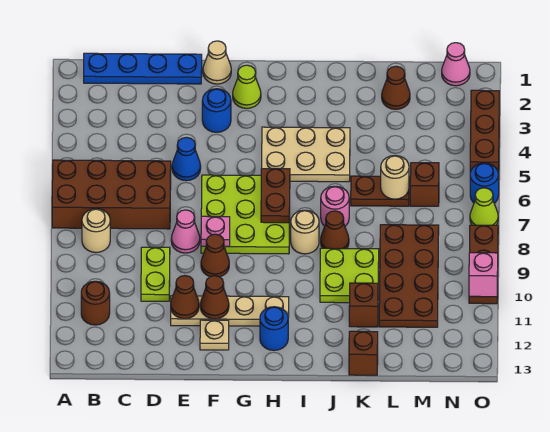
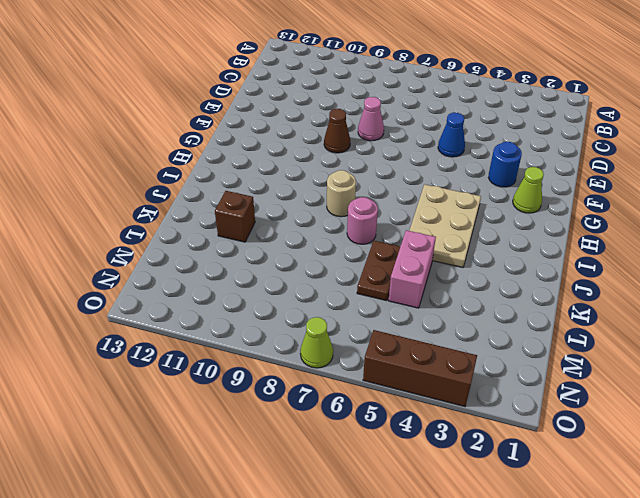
pink brick K5:L5 level 1 -> none
none -> brown brick A6:D7 level 1
none -> blue plate B1:E1 level 1
none -> tan round brick B8 level 1
none -> brown round brick B11 level 1

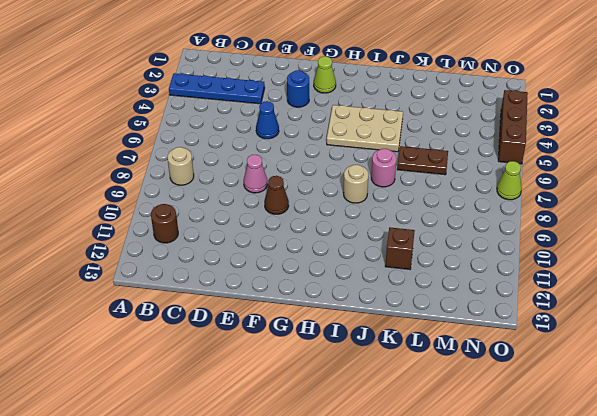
blue plate A3:D3 level 1 -> blue plate B1:E1 level 1
none -> brown brick A6:D7 level 1
none -> lime plate D9:D10 level 1
none -> tan plate E11:H11 level 1
none -> tan cone F1 level 1

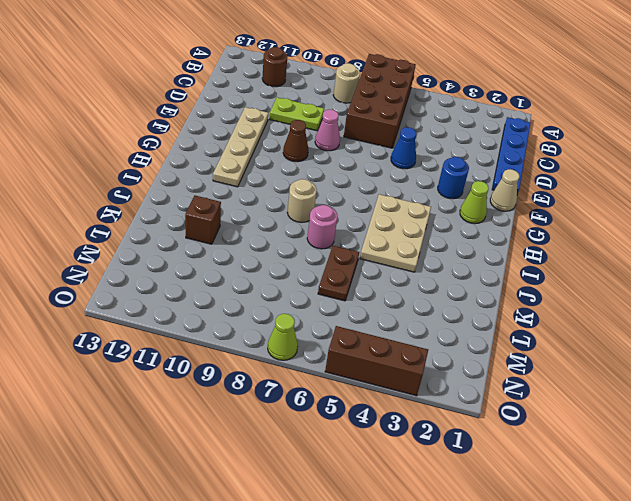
none -> lime plate F6:H8 level 1
none -> tan plate F12 level 1
none -> blue round brick H12 level 1
none -> brown cone J8 level 1

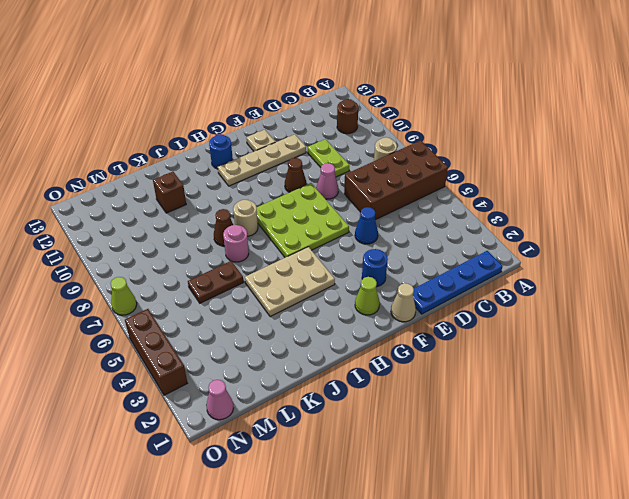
none -> lime plate J9:K10 level 1
none -> brown brick K13 level 1
none -> brown cone L2 level 1
none -> brown plate L8:M11 level 1

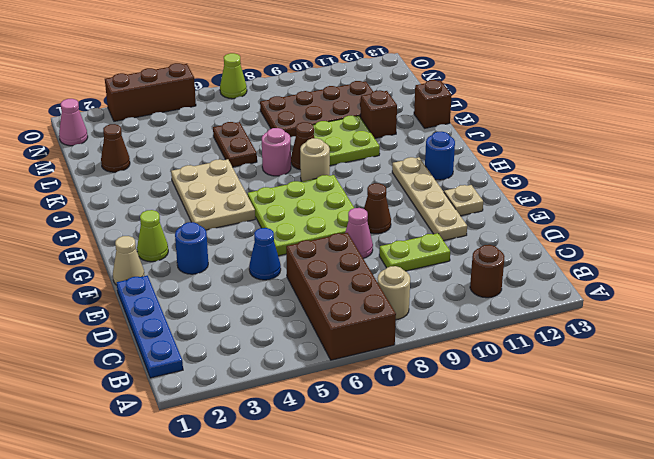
none -> brown brick M6 level 1
none -> blue round brick O6 level 1
none -> brown plate O8:O10 level 1
none -> brown cone E11 level 2

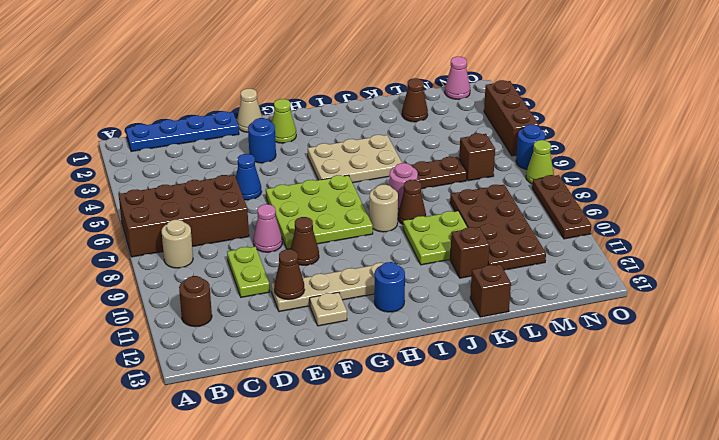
none -> pink plate F8 level 2
none -> brown cone F11 level 2
none -> brown plate H6:H7 level 2
none -> tan round brick L6 level 2

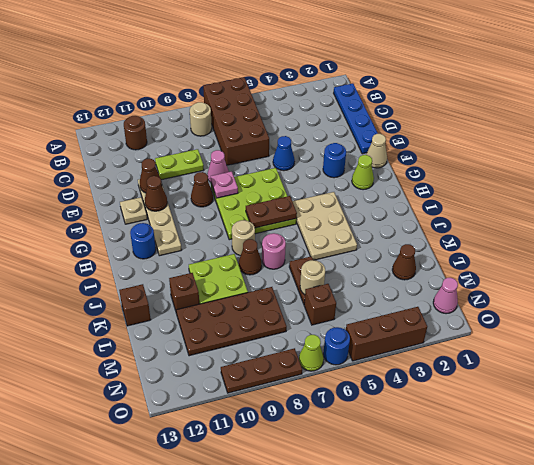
none -> pink brick O10 level 2

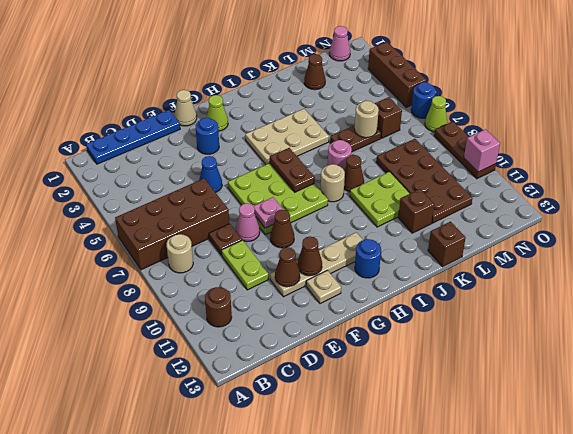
brown plate D8 level 1 -> none

